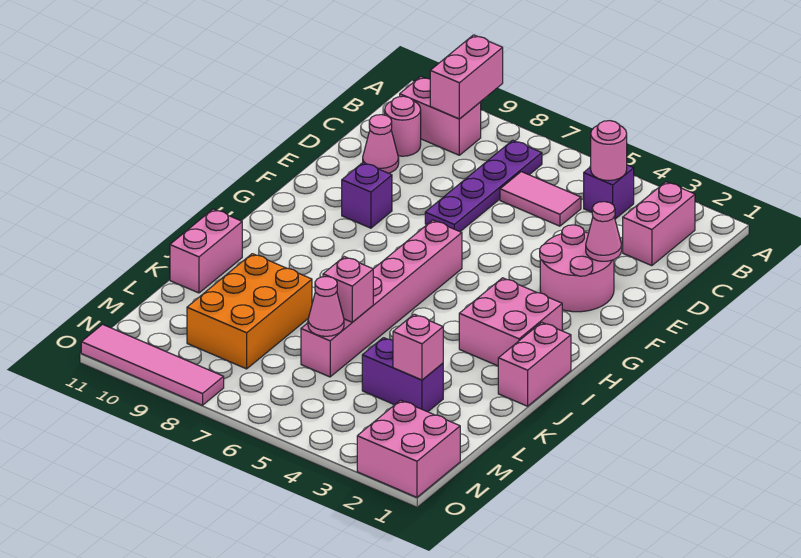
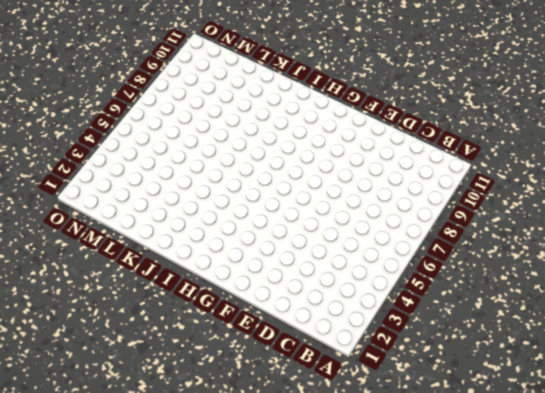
none -> pink brick B2:C2 level 1
none -> purple brick B4 level 1
none -> purple plate B7:E7 level 1

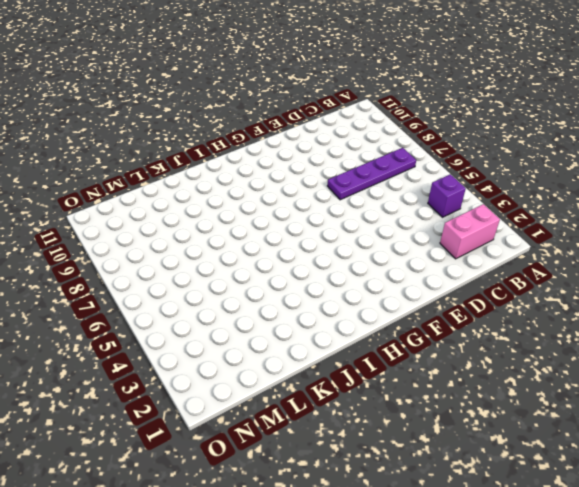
none -> pink brick B9:B10 level 1
none -> pink tile C5:C6 level 1
none -> pink round brick C10 level 1

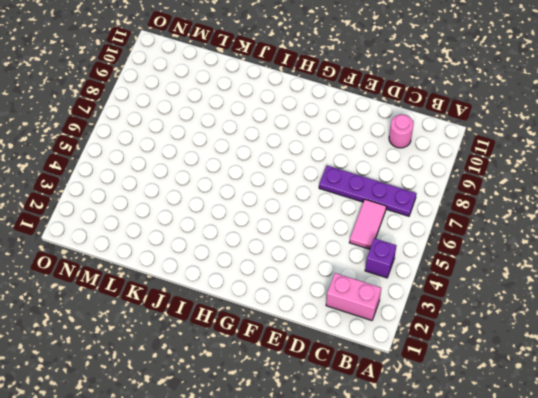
none -> pink brick B9:B10 level 1
none -> pink cone D10 level 1
none -> pink round brick E2:F3 level 1

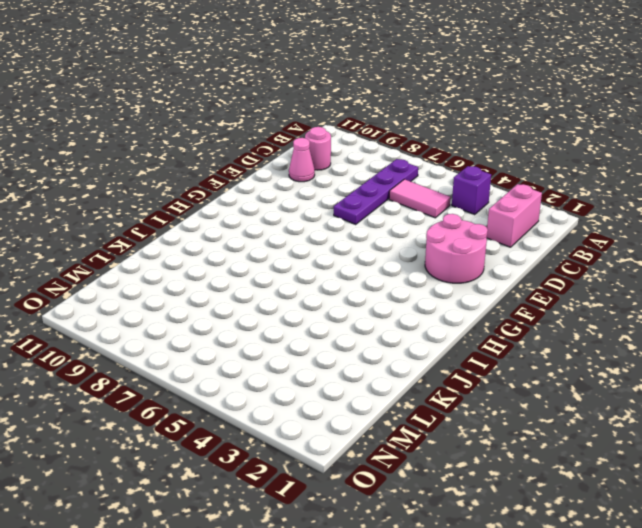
none -> pink brick B9:B10 level 1
none -> purple brick F9 level 1
none -> pink brick G6:L6 level 1

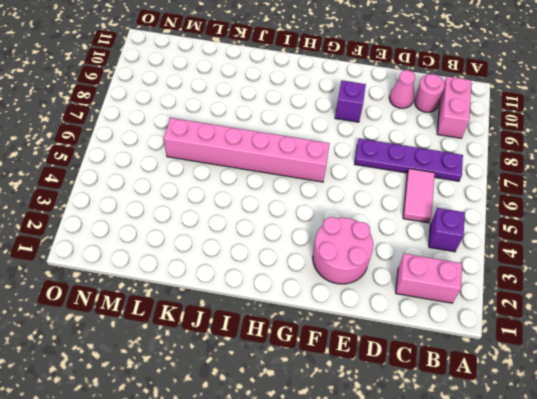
none -> pink brick H2:I3 level 1
none -> pink brick I1:J1 level 1
none -> pink brick J11:K11 level 1

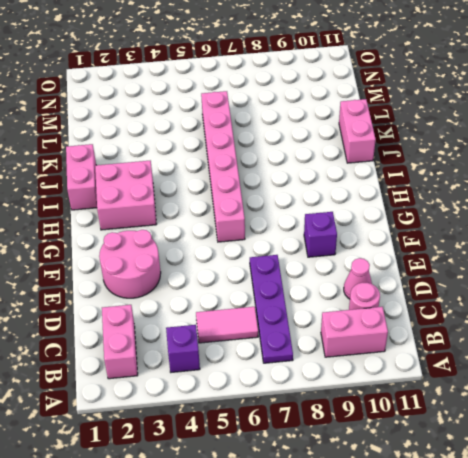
none -> orange brick K8:M9 level 1
none -> purple brick L3:L4 level 1
none -> pink brick N1:O2 level 1

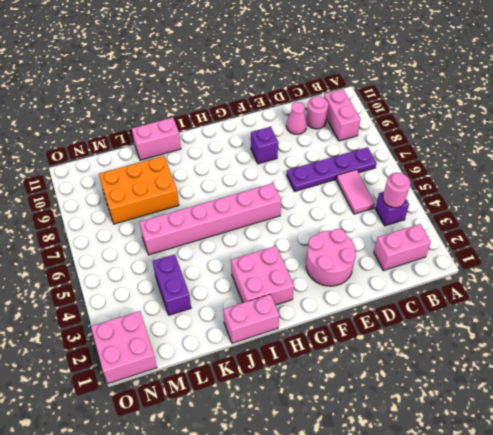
none -> pink tile O8:O11 level 1
none -> pink brick A9:B9 level 2
none -> pink cone E2 level 2

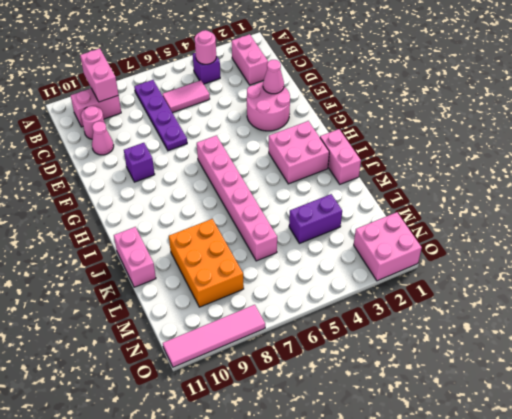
none -> pink brick K6 level 2
none -> pink brick L3 level 2
none -> pink cone L6 level 2

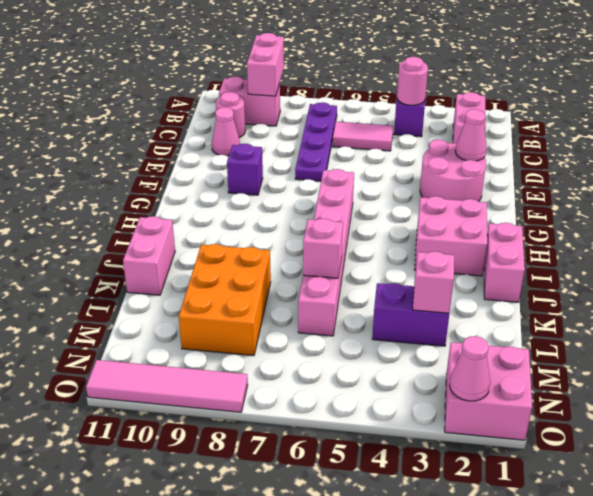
pink cone O2 level 2 -> pink cone L6 level 2

